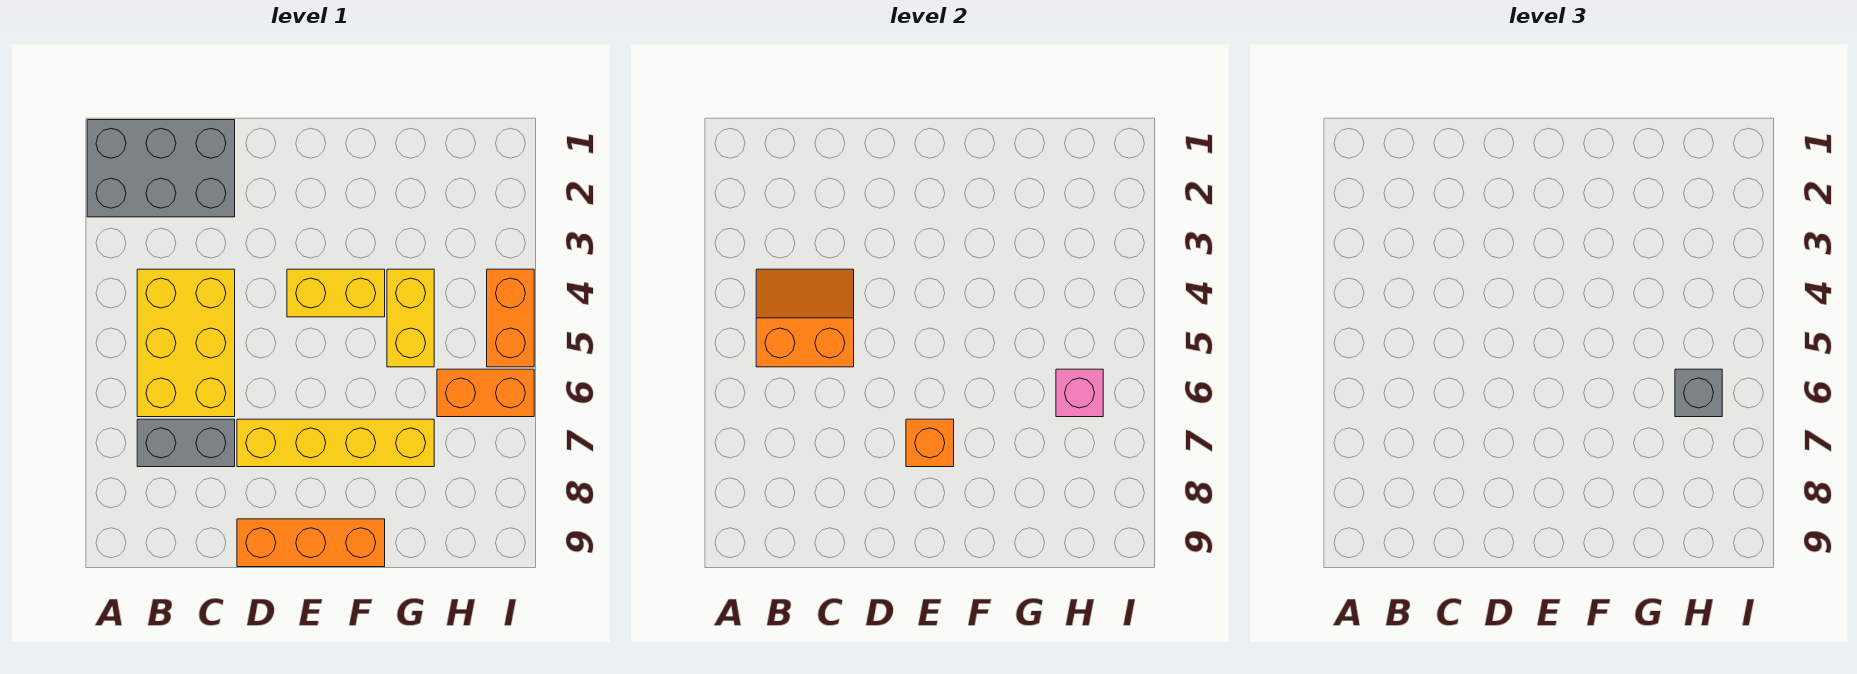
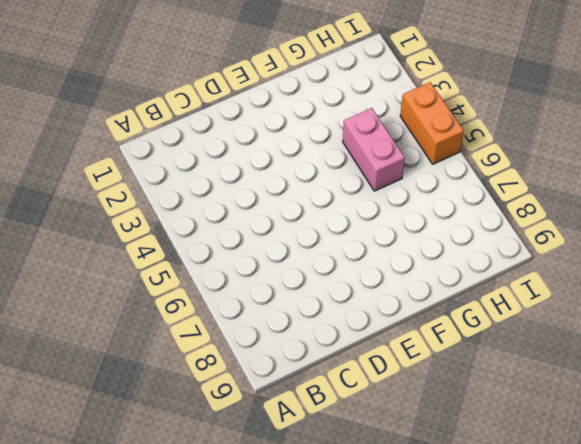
pink brick G4:G5 level 1 -> yellow brick G4:G5 level 1
none -> grey brick A1:C2 level 1
none -> yellow brick B4:C6 level 1
none -> grey brick B7:C7 level 1

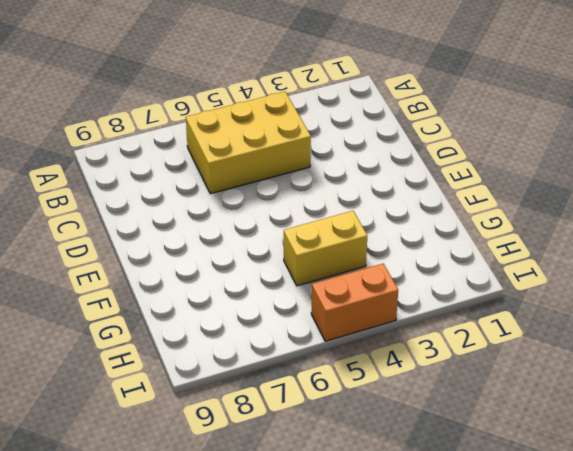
none -> grey brick A1:C2 level 1
none -> grey brick B7:C7 level 1
none -> yellow brick D7:G7 level 1

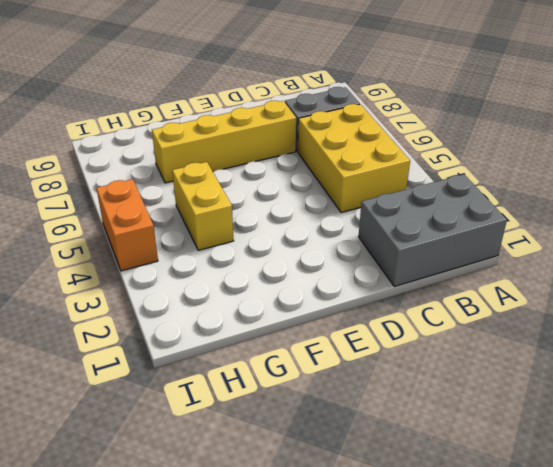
none -> orange brick D9:F9 level 1
none -> yellow brick E4:F4 level 1
none -> orange brick H6:I6 level 1

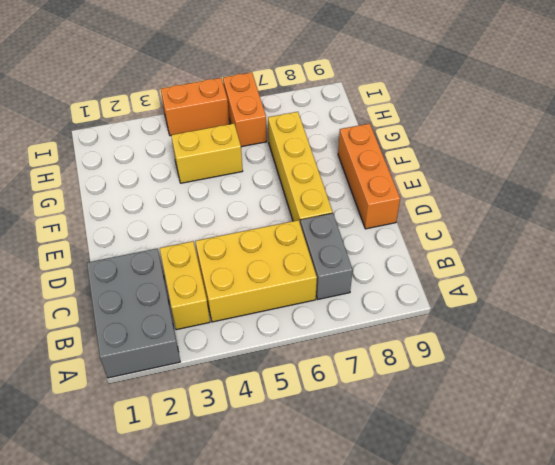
yellow brick B3:C3 level 1 -> yellow brick E4:F4 level 1
none -> orange slope B4:C5 level 2 top 5
none -> orange brick E7 level 2
none -> pink brick H6 level 2

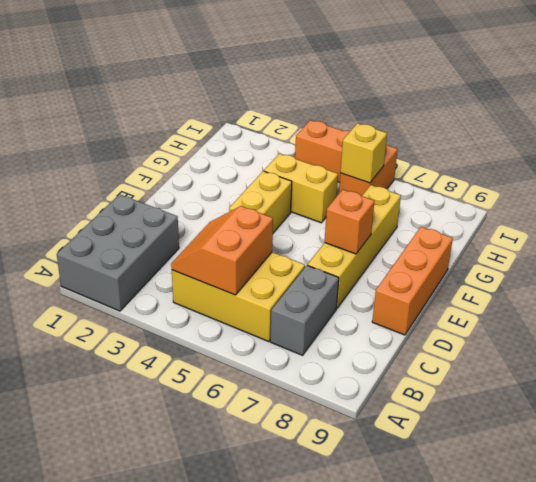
yellow brick H6 level 2 -> pink brick H6 level 2
none -> grey brick H6 level 3

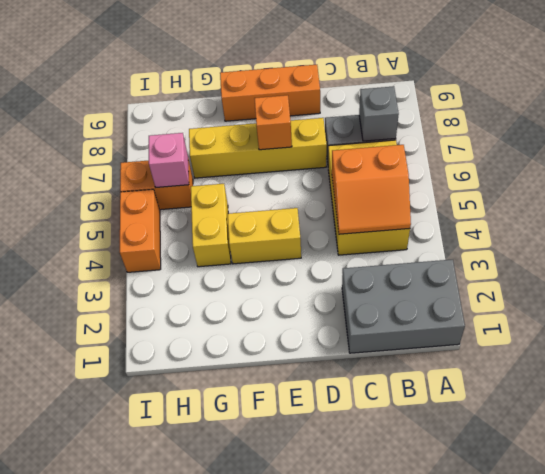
grey brick B7 level 2 -> grey brick H6 level 3

